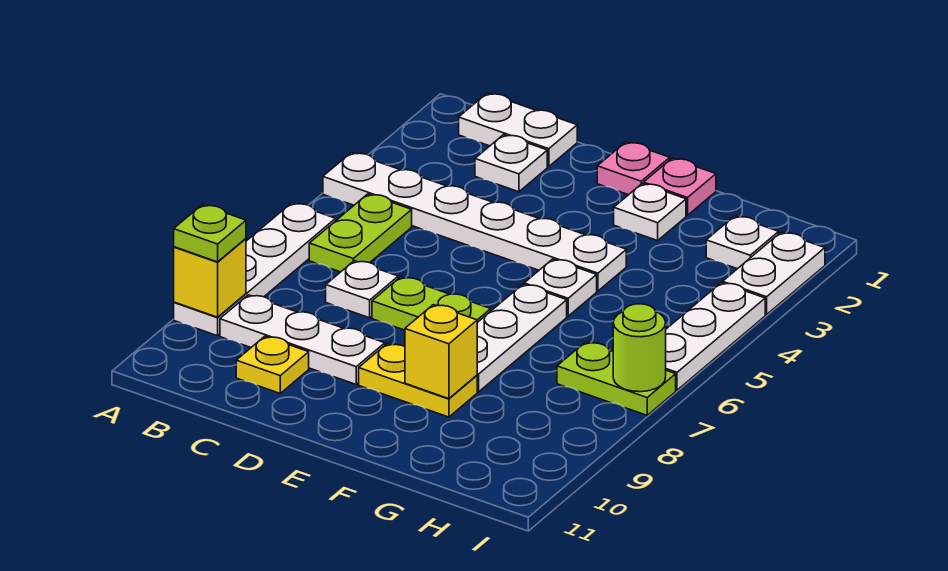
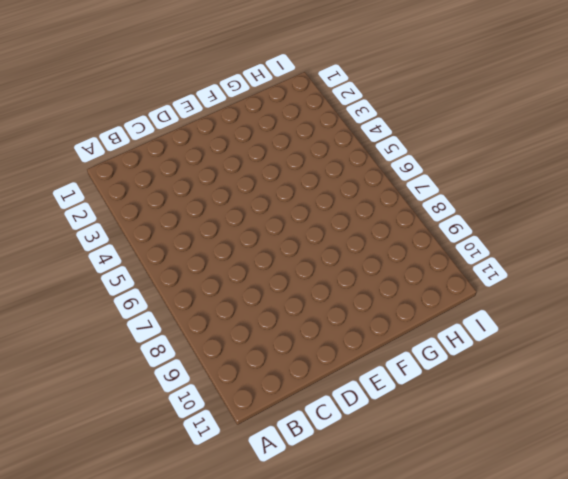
none -> white plate A4:F4 level 1
none -> white plate A6:A9 level 1
none -> white plate B1:C1 level 1

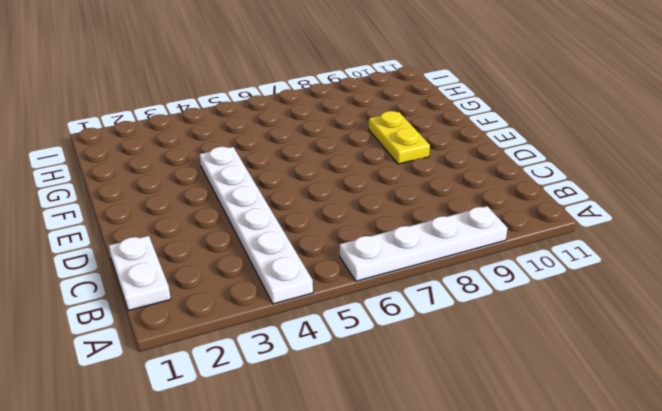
none -> lime plate B5:B6 level 1
none -> white plate B9:D9 level 1
none -> white plate C2 level 1

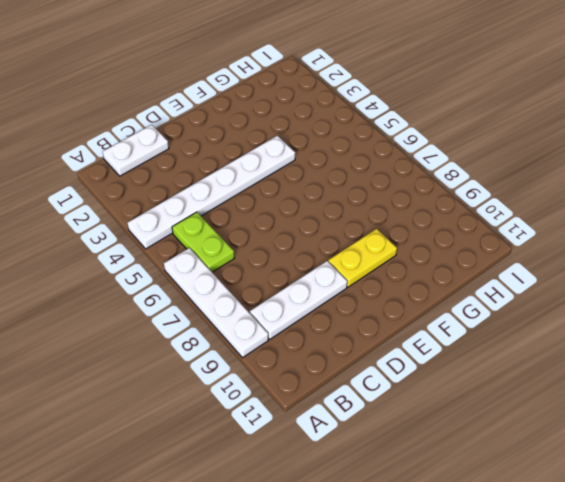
none -> white plate C2 level 1
none -> white plate C7 level 1
none -> yellow plate C10 level 1

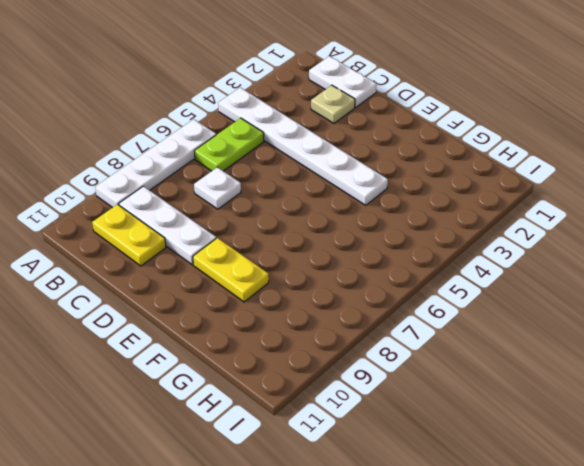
yellow plate B10:C10 level 1 -> yellow plate C10 level 1
tan plate C2 level 1 -> white plate C2 level 1
none -> lime plate D7:E7 level 1
none -> pink plate E1 level 1
none -> pink plate F1 level 1

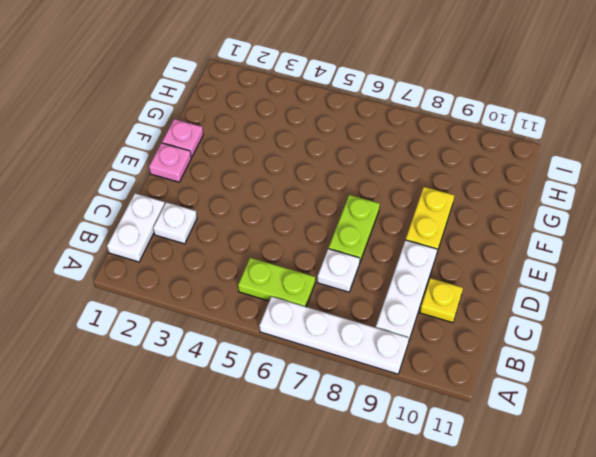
none -> white plate A4:F4 level 1
none -> white plate F2 level 1
none -> white plate F5 level 1

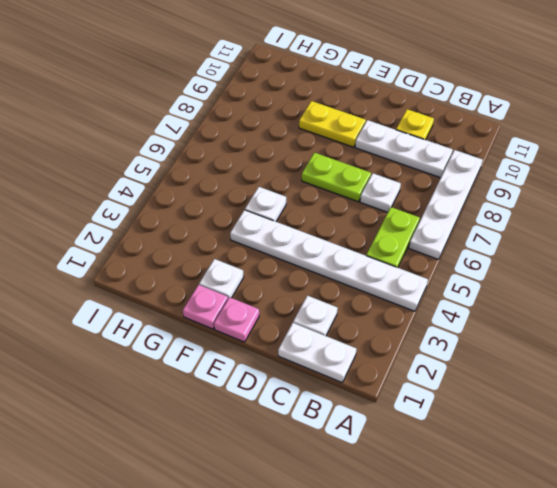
none -> white plate F6:F8 level 1
none -> white plate H2 level 1
none -> lime plate H7:I7 level 1

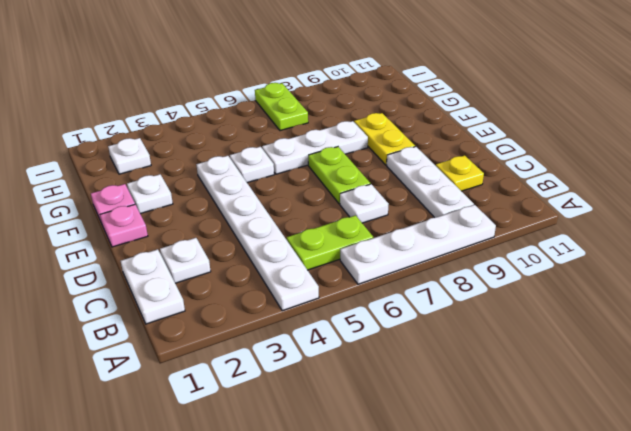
none -> white plate I2:I3 level 1
none -> white plate I4:I6 level 1
none -> yellow brick A9 level 2

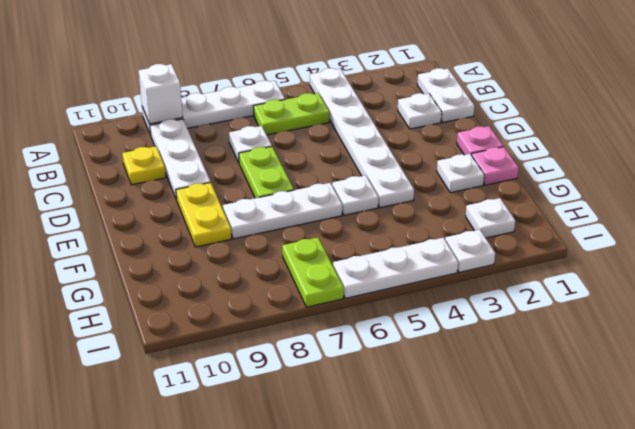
white brick A9 level 2 -> yellow brick A9 level 2
white plate I3 level 1 -> white plate I2:I3 level 1
none -> yellow brick F9 level 2
none -> lime round brick I7 level 2
none -> lime plate A9 level 3

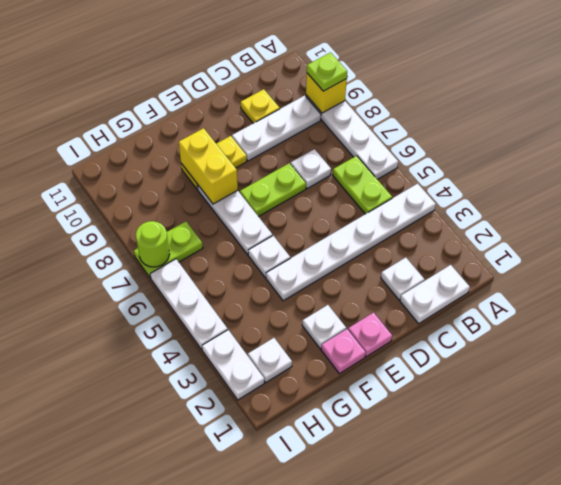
yellow brick F8:F9 level 2 -> yellow brick F9 level 2

